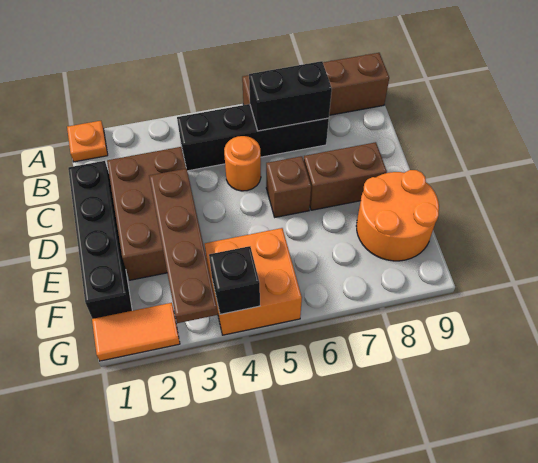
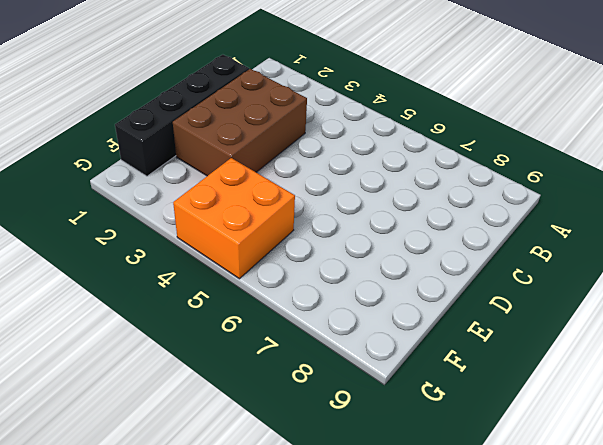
none -> orange plate A1 level 1
none -> brown brick A6:A9 level 1
none -> black brick B4:B7 level 1

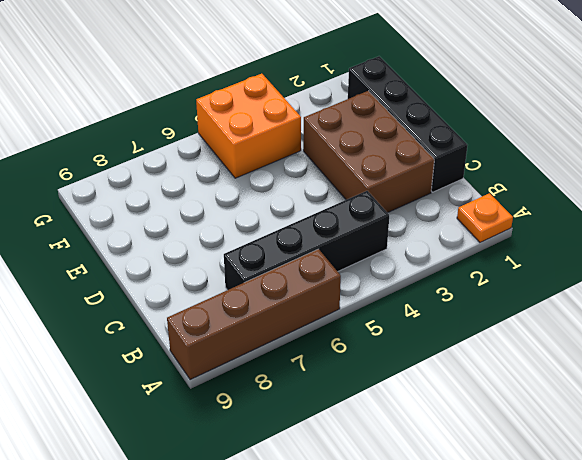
none -> orange round brick C5 level 1
none -> brown brick D6 level 1
none -> brown brick D7:D8 level 1

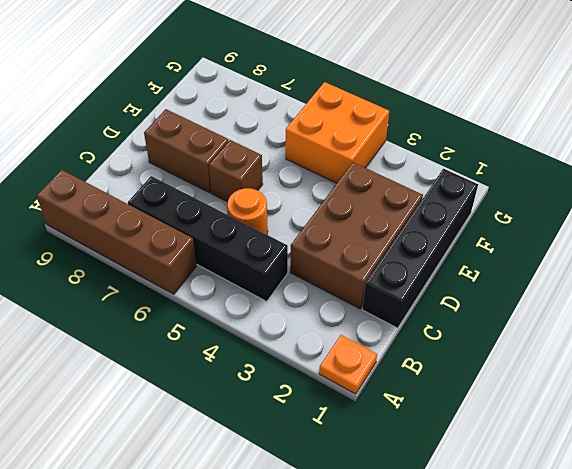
none -> orange round brick E8:F9 level 1
none -> orange tile G1:G2 level 1
none -> black brick B6:B7 level 2

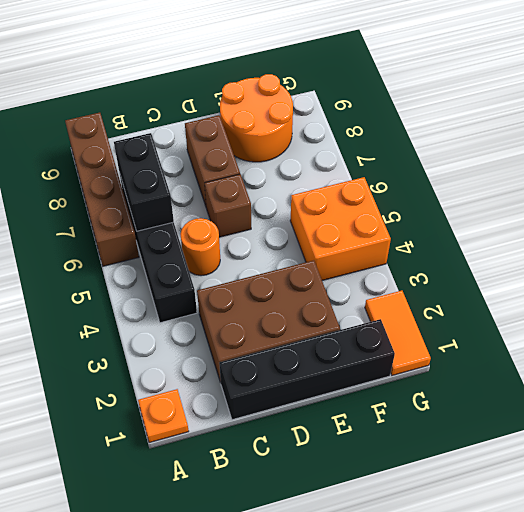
none -> brown plate D3:G3 level 2
none -> black brick G4 level 2

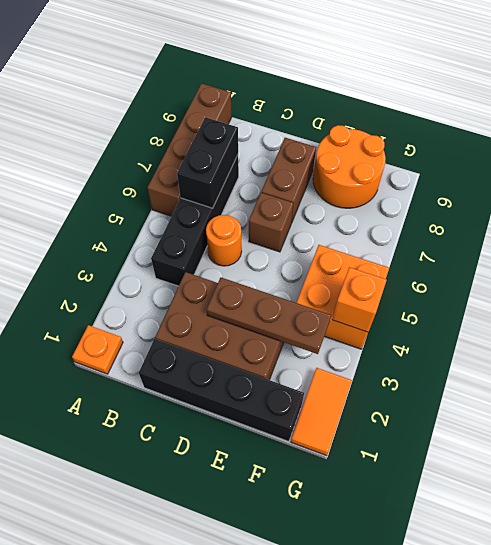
brown plate D3:F3 level 2 -> brown plate D3:G3 level 2
orange brick G4 level 2 -> black brick G4 level 2

